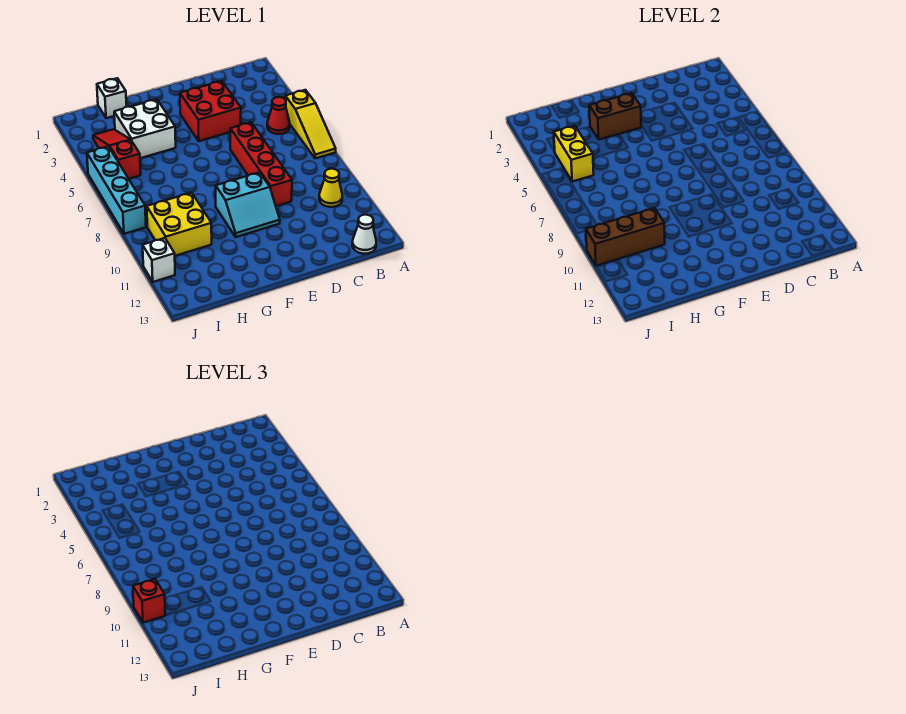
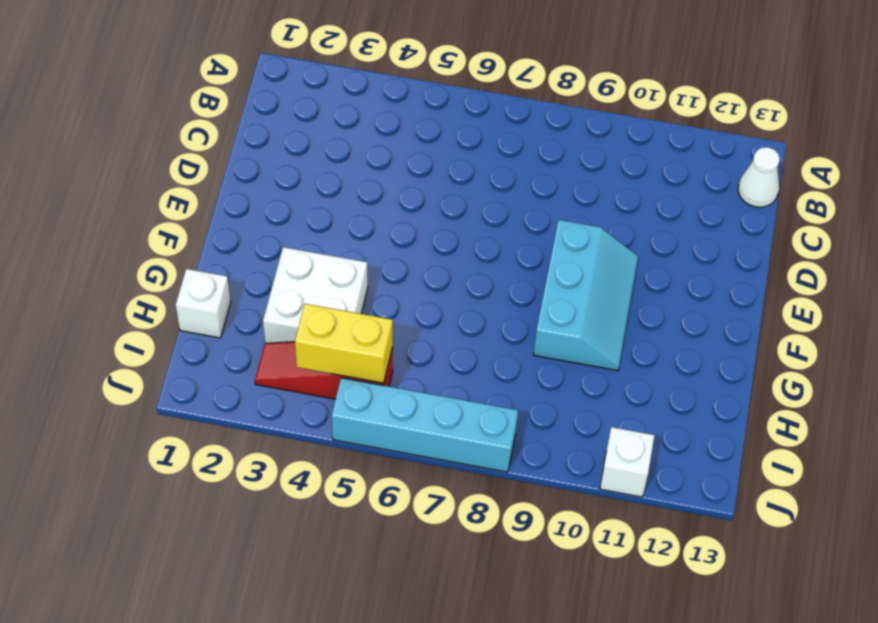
cyan slope E9:G10 level 1 top 9 -> cyan slope E9:F10 level 1 top 9
none -> yellow slope A5:A7 level 1 top 5
none -> red cone B5 level 1
none -> yellow cone B10 level 1

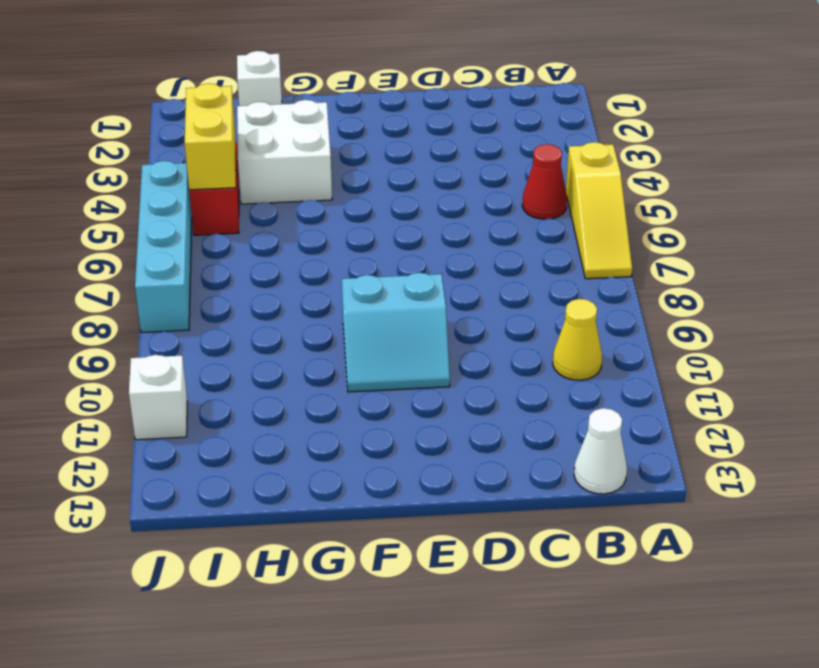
none -> red brick D3:E4 level 1
none -> red brick D6:D9 level 1
none -> yellow brick H9:I10 level 1

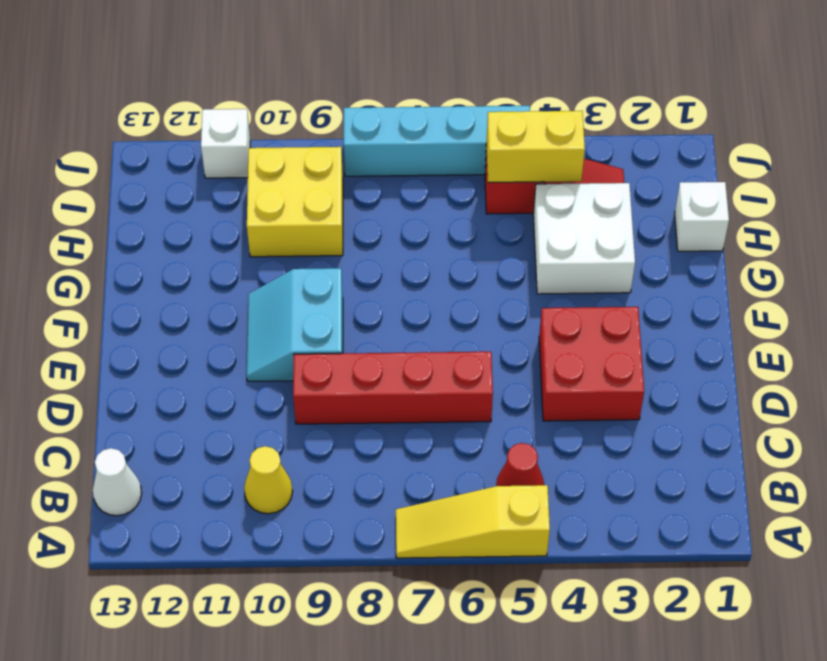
none -> brown brick F3:G3 level 2
none -> brown brick H10:J10 level 2
none -> red brick J10 level 3

